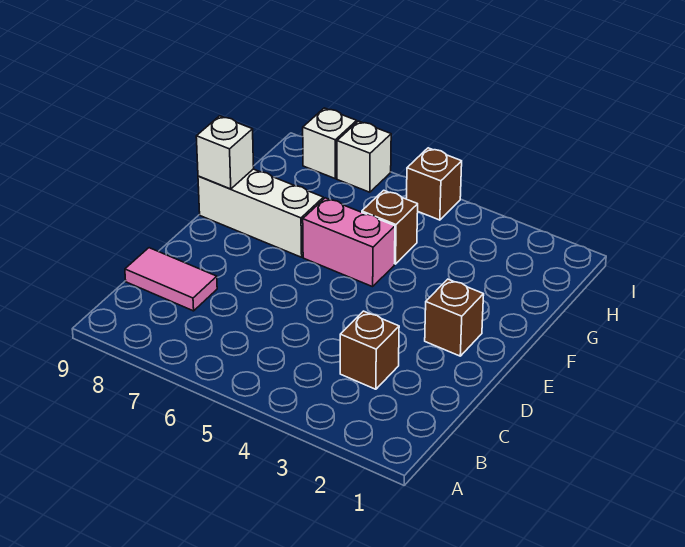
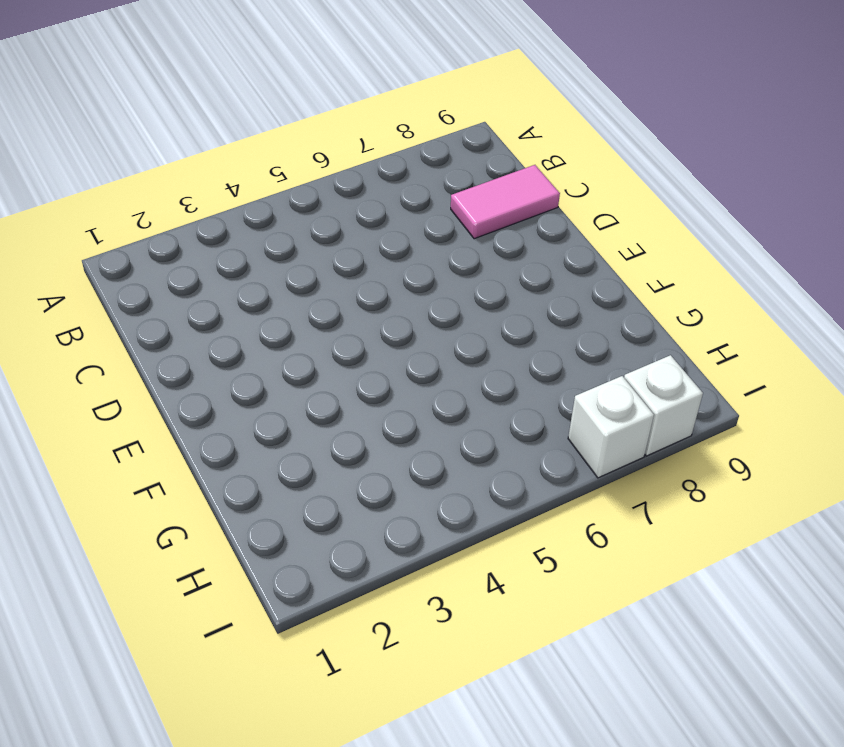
none -> brown brick C3 level 1
none -> brown brick E2 level 1

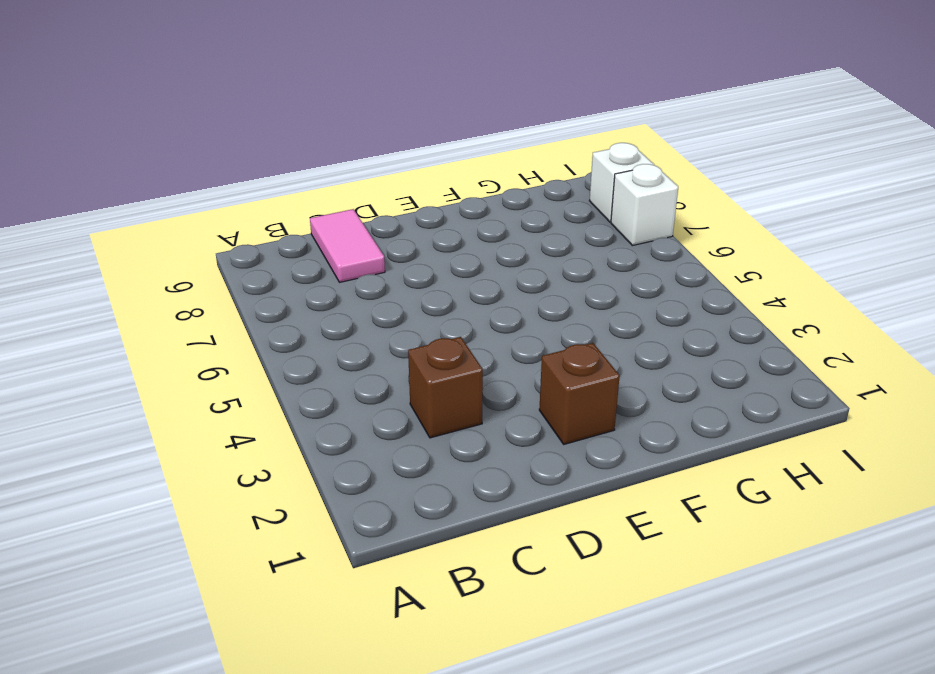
none -> pink brick F5:F6 level 1
none -> white brick F7:F9 level 1

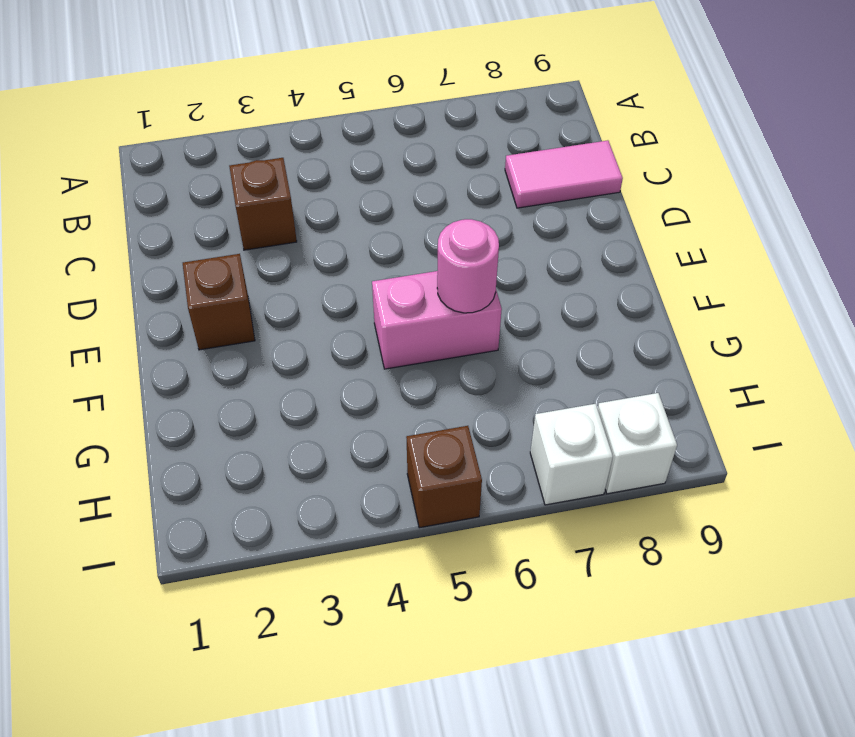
pink round brick F6 level 2 -> none
none -> white brick F7:F9 level 1
none -> brown brick G5 level 1

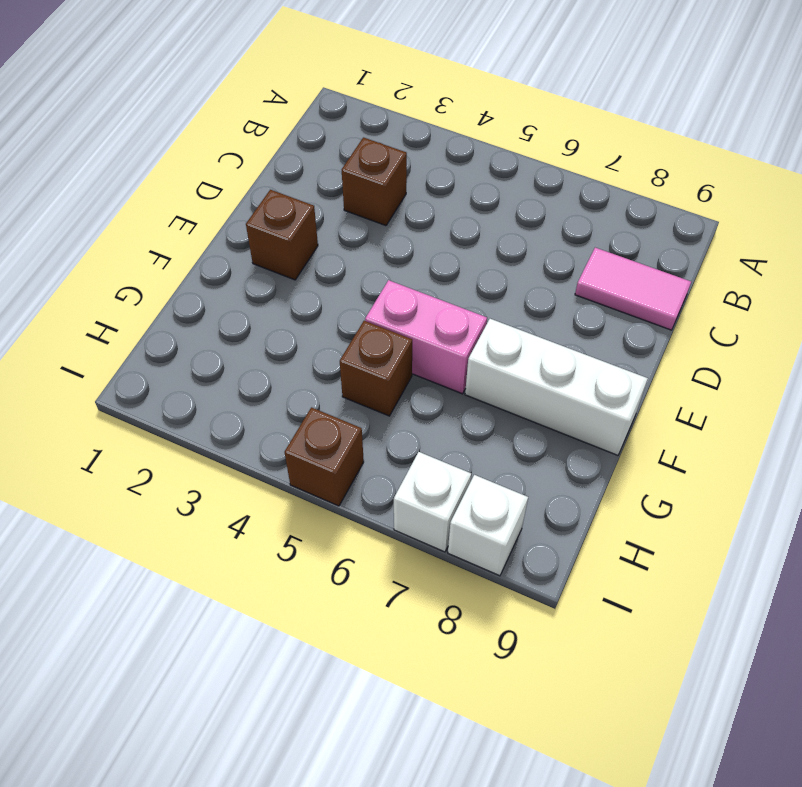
none -> white brick F9 level 2

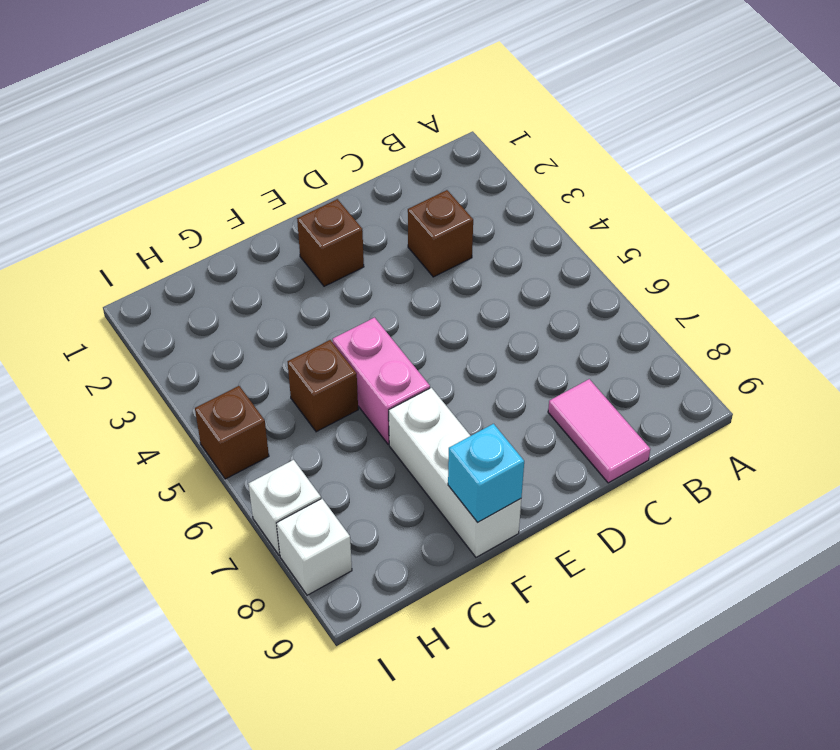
cyan brick F9 level 2 -> white brick F9 level 2

